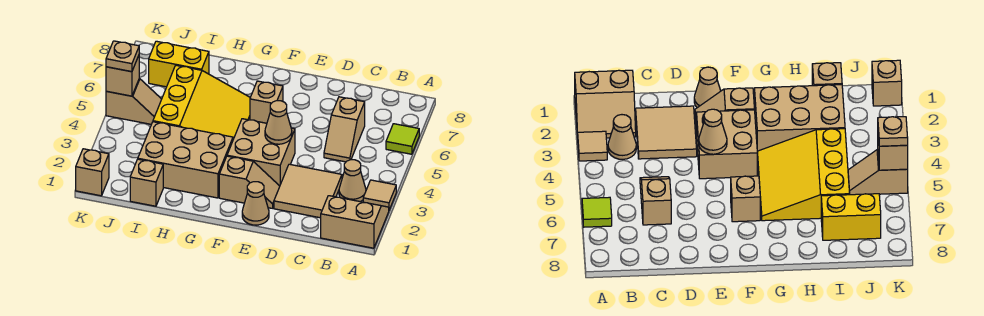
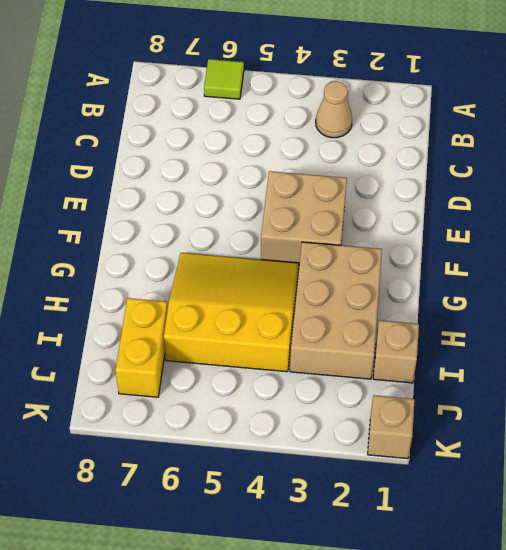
none -> tan slope A1:B2 level 1 top 1
none -> tan tile A3 level 1
none -> tan tile C2:D3 level 1

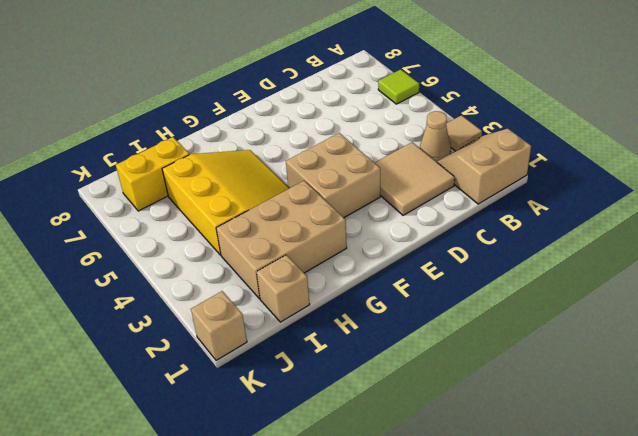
none -> tan slope C5:C6 level 1 top 6
none -> tan cone E1 level 1
none -> tan slope E2:F2 level 1 top F

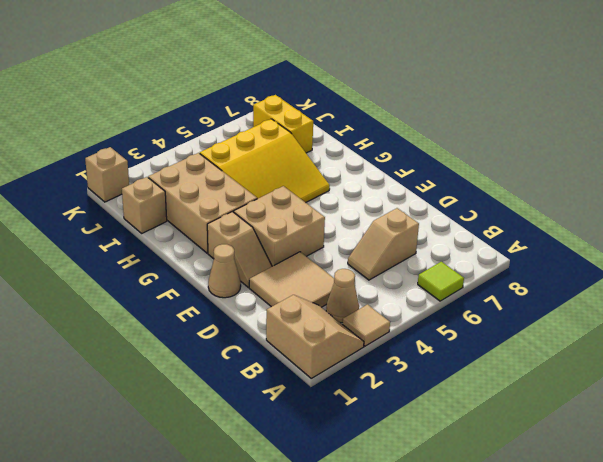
none -> tan brick F6 level 1
none -> tan slope J5:K5 level 1 top K
none -> tan cone E4 level 2

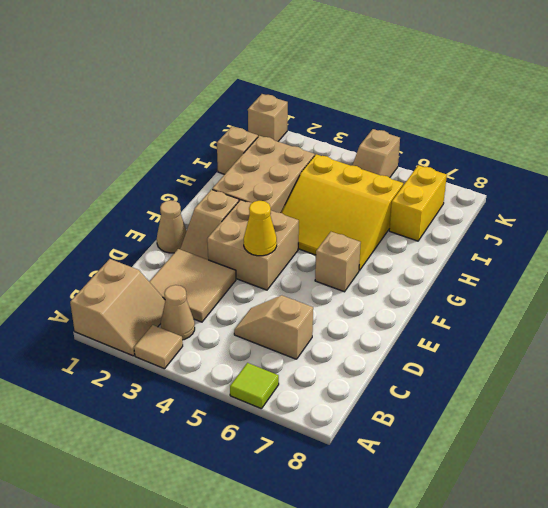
yellow cone E4 level 2 -> tan cone E4 level 2
none -> tan brick K5 level 2
none -> tan plate K5 level 3

